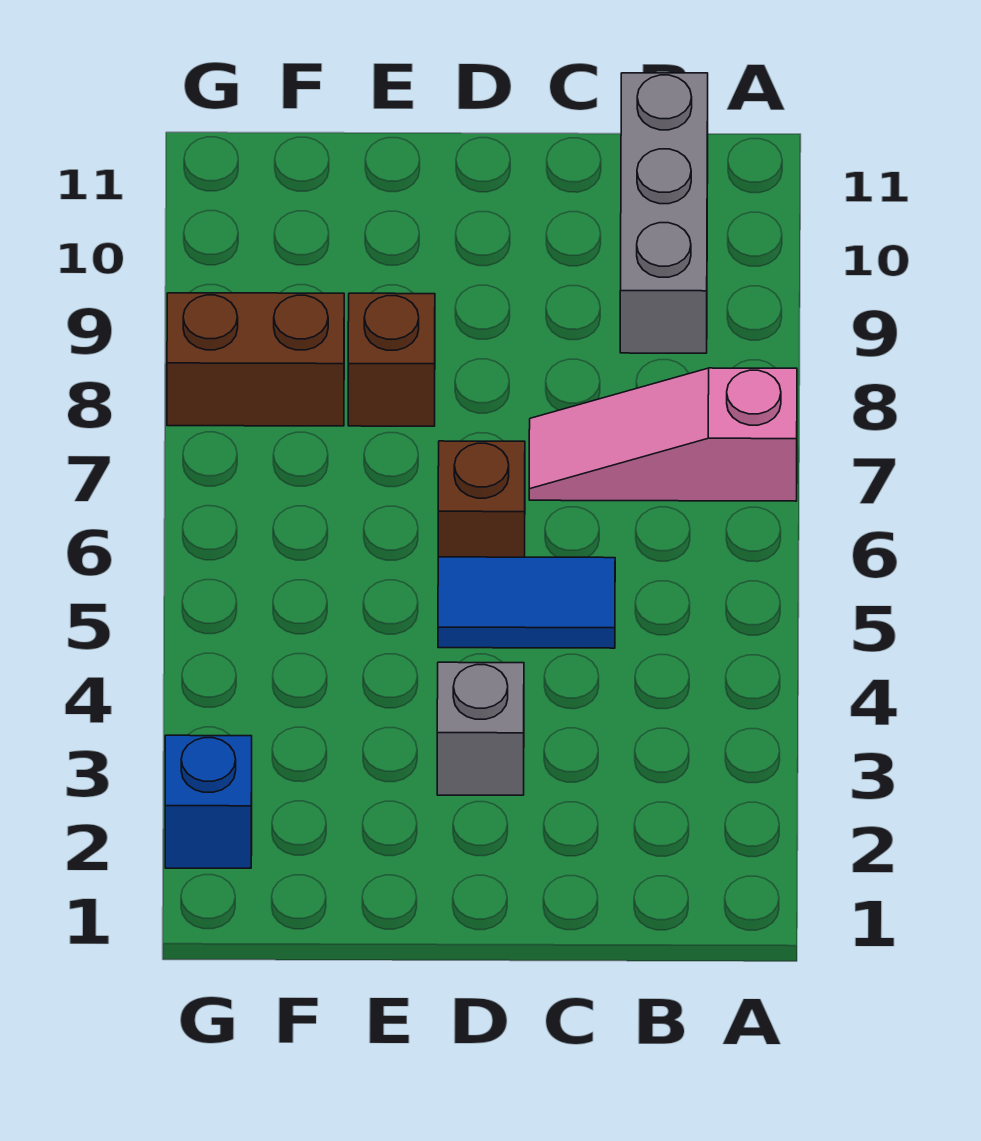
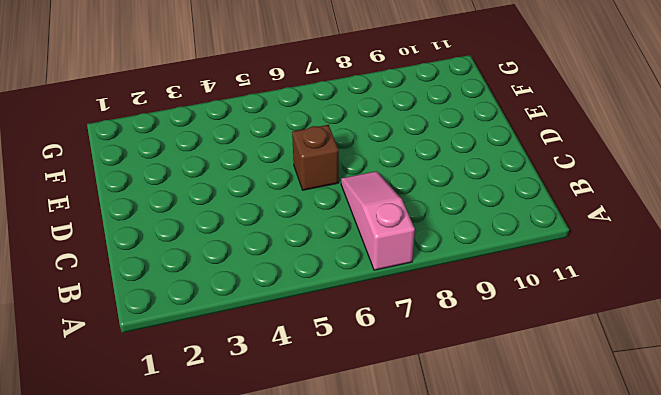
none -> grey brick B9:B11 level 1
none -> blue tile C5:D5 level 1

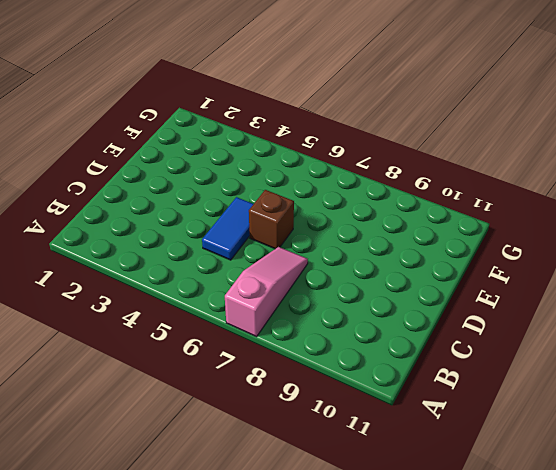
none -> grey brick B9:B11 level 1
none -> grey brick D3 level 1

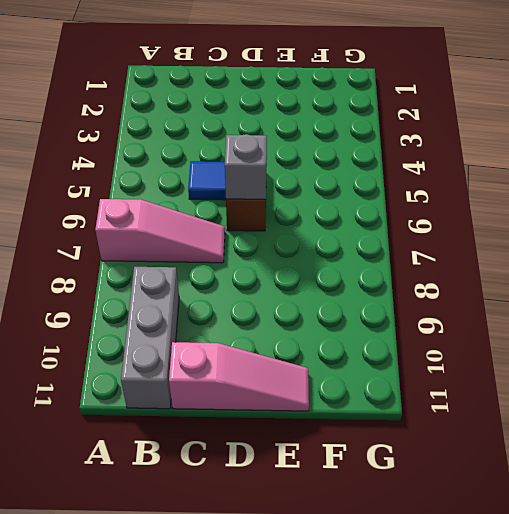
pink slope C11:E11 level 1 top C -> none
grey brick D6 level 2 -> grey brick D3 level 1
none -> brown brick E8 level 1
none -> brown brick F8:G8 level 1

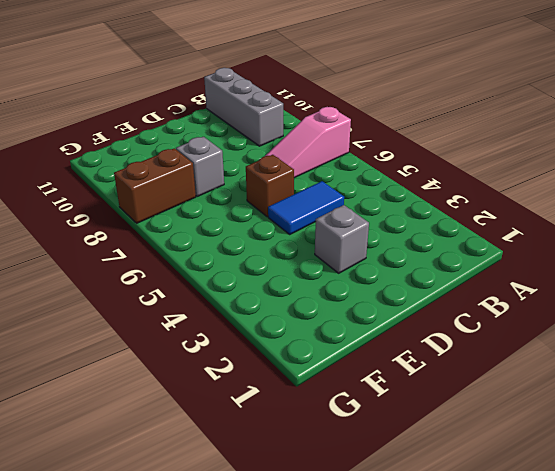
grey brick E8 level 1 -> brown brick E8 level 1
none -> blue brick G2 level 1

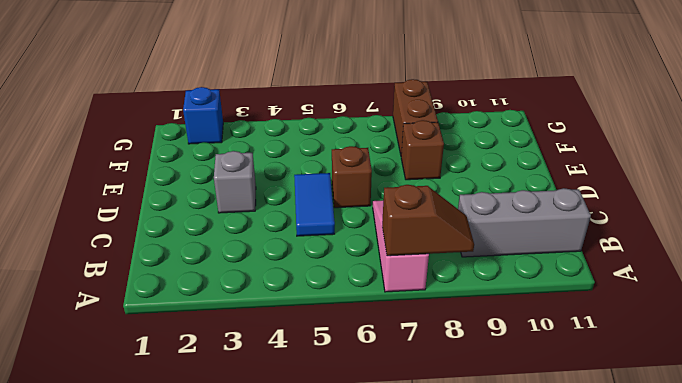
brown slope A7:A8 level 2 top 7 -> none

